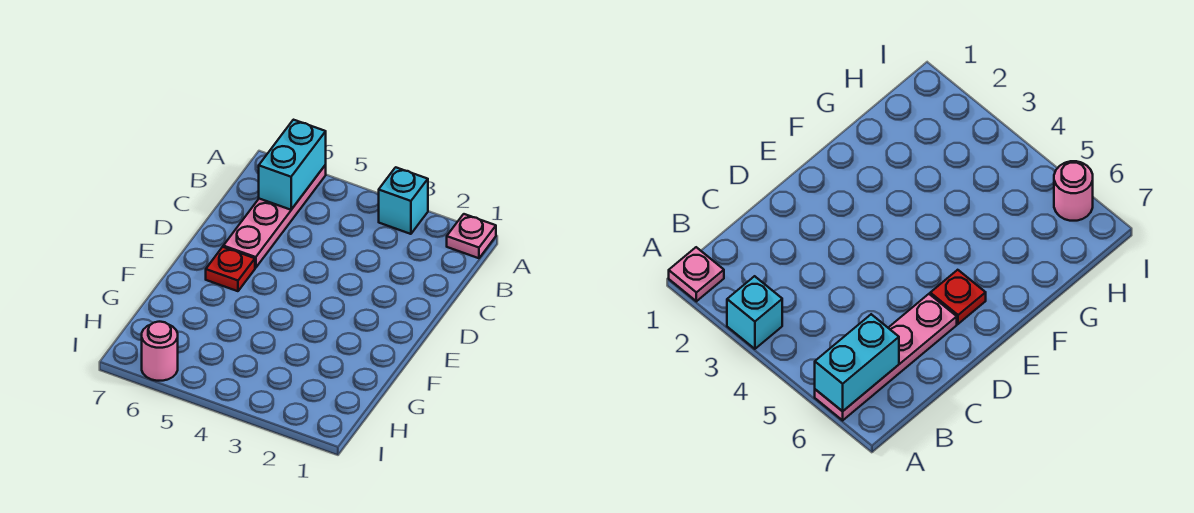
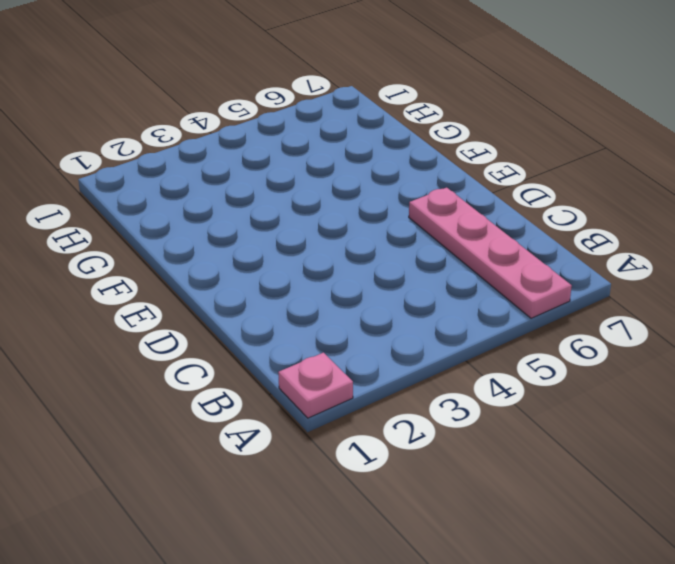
none -> cyan brick A3 level 1
none -> red plate E6 level 1

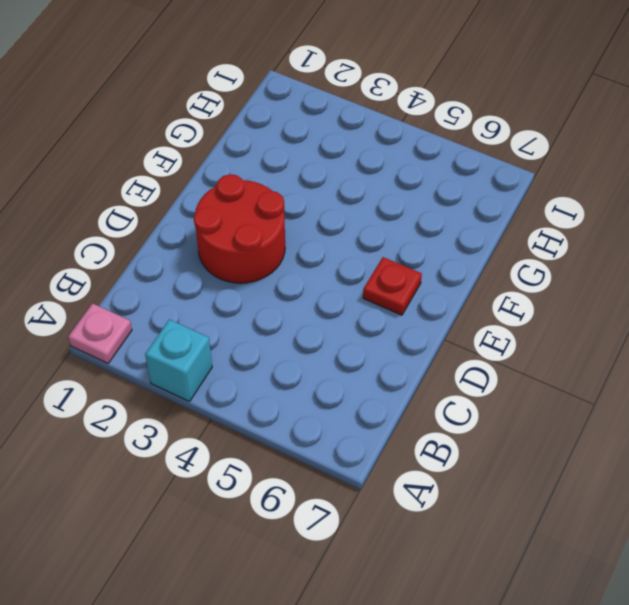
red round brick D2:E3 level 1 -> none
none -> pink plate A6:D6 level 1
none -> pink round brick I6 level 1

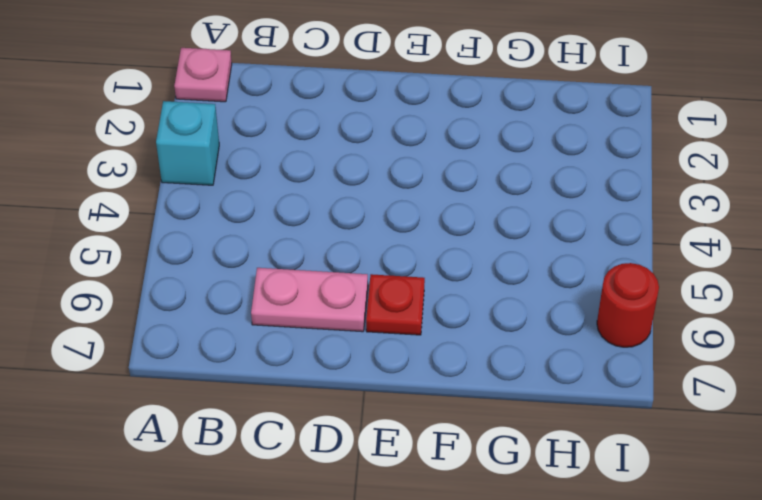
pink plate C6:D6 level 1 -> pink plate A6:D6 level 1
red round brick I6 level 1 -> pink round brick I6 level 1
none -> cyan brick A6:B6 level 2

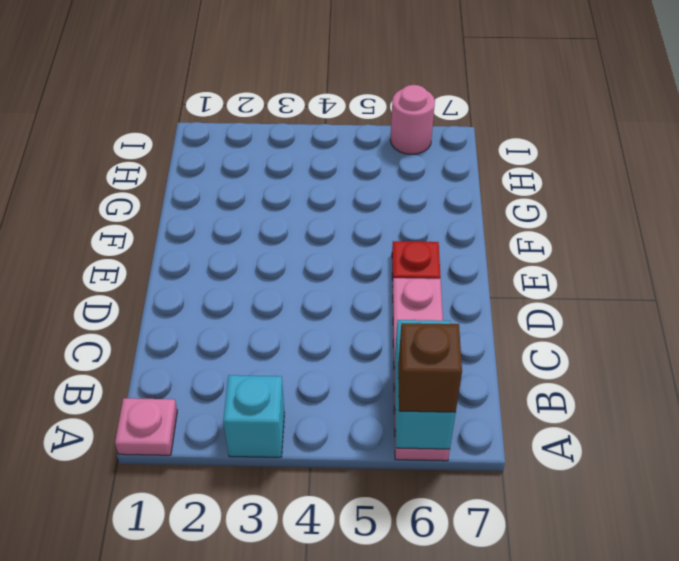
brown brick A6 level 3 -> none

